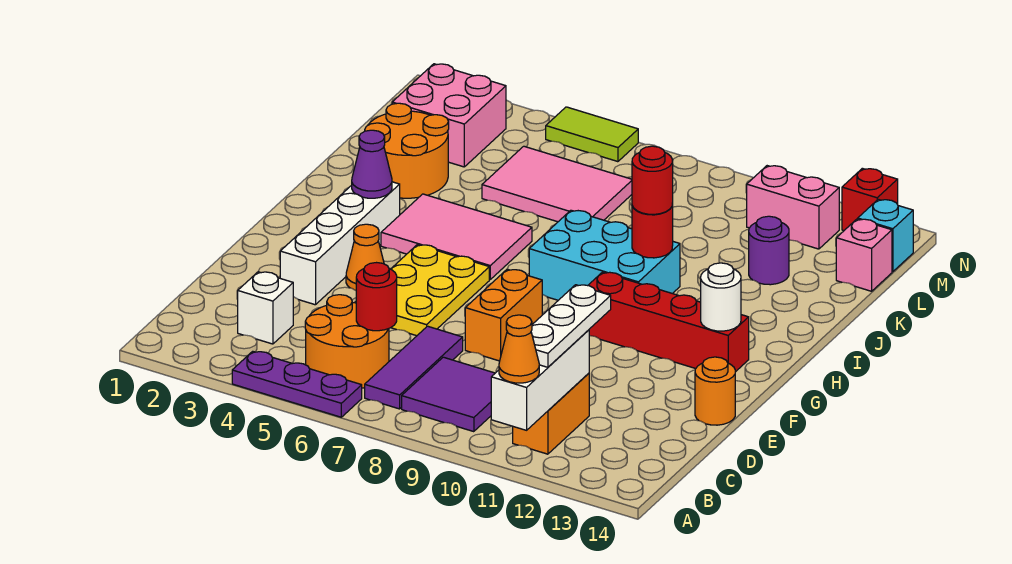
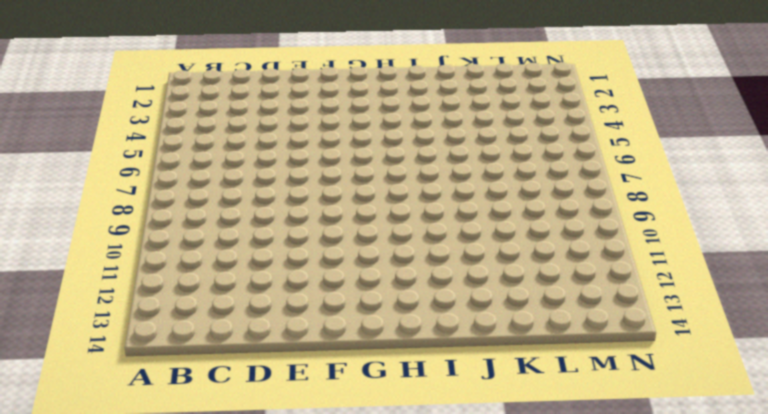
none -> purple plate A4:A6 level 1
none -> orange round brick B5:C6 level 1
none -> purple tile B7:D7 level 1
none -> purple tile B8:C9 level 1

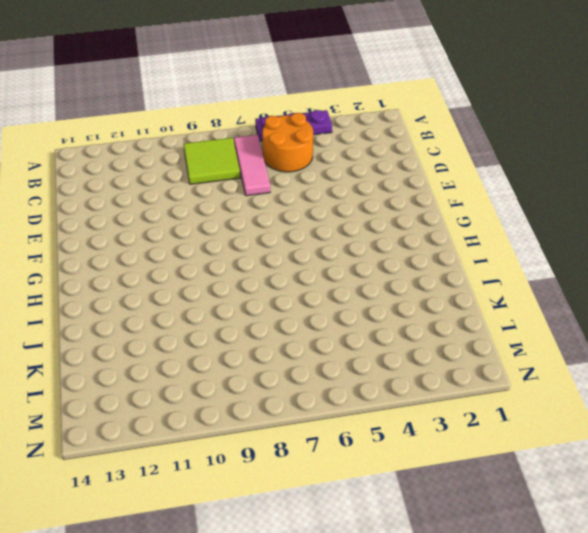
pink tile B7:D7 level 1 -> purple tile B7:D7 level 1
lime tile B8:C9 level 1 -> purple tile B8:C9 level 1
none -> orange brick B11:C11 level 1
none -> white brick C3 level 1
none -> white brick E3:H3 level 1
none -> yellow plate E5:G6 level 1

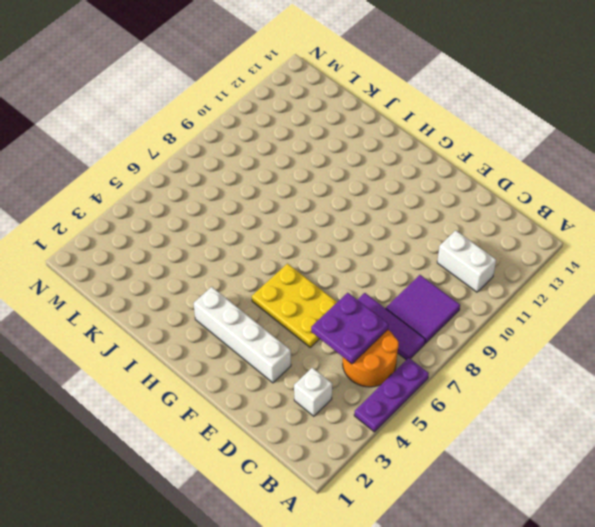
white brick B11:C11 level 1 -> orange brick B11:C11 level 1
purple plate C5:D6 level 2 -> red round brick C6 level 2
none -> orange brick E8:F8 level 1
none -> orange round brick E14 level 1
none -> orange cone F4 level 1
none -> red brick G10:G13 level 1

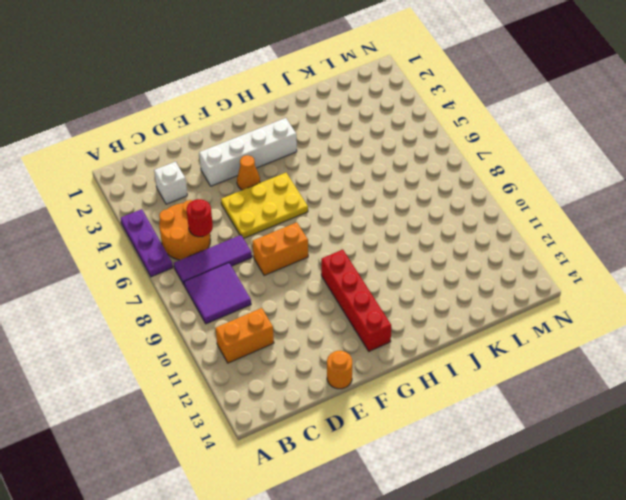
none -> pink tile H4:I6 level 1
none -> cyan brick H8:I10 level 1
none -> orange round brick J2:K3 level 1
none -> pink tile K5:L7 level 1

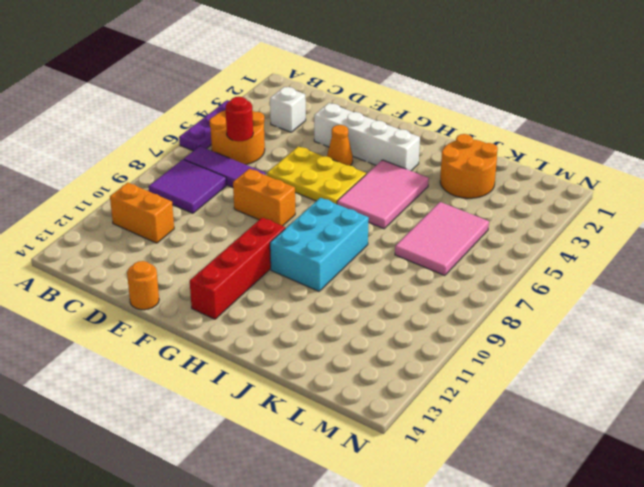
none -> purple round brick K12 level 1
none -> pink brick L2:M3 level 1
none -> pink brick L14 level 1
none -> pink brick M11:M12 level 1

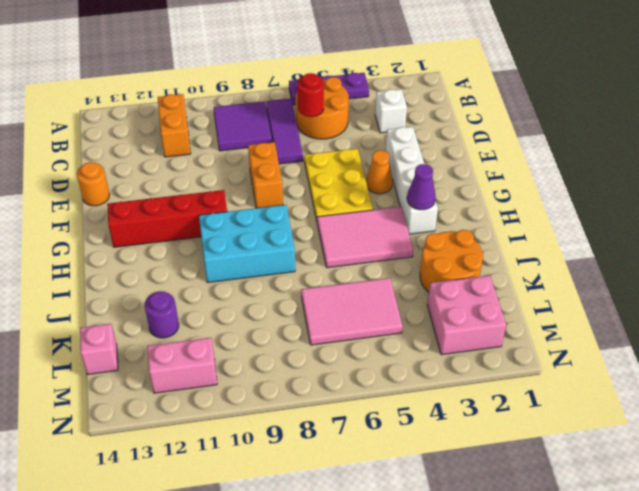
none -> cyan brick M14 level 1
none -> lime tile N5:N6 level 1
none -> red brick N13 level 1
none -> white brick A11:C11 level 2

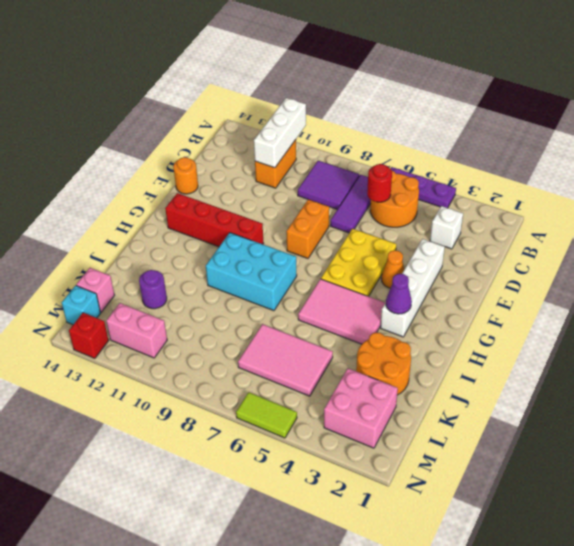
none -> white round brick G13 level 2
none -> red round brick I10 level 2
none -> orange cone A11 level 3
none -> white plate B11:D11 level 3

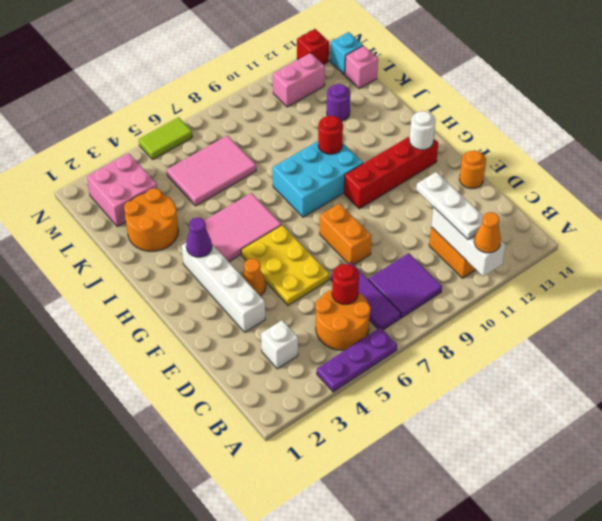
none -> red round brick I10 level 3

